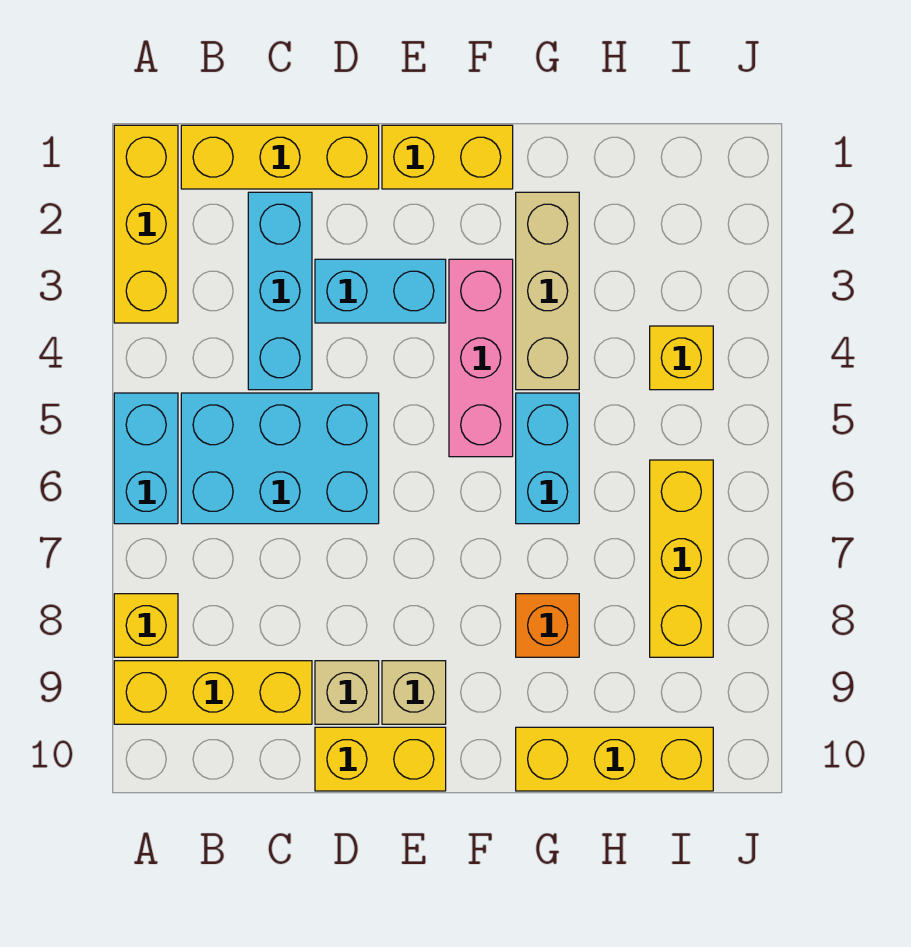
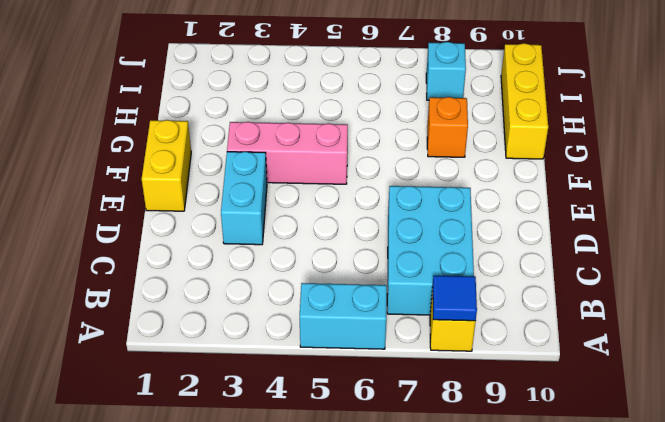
blue tile A8 level 2 -> none
cyan brick B7:D8 level 1 -> cyan brick B5:D6 level 1
cyan brick I8 level 1 -> yellow brick I6:I8 level 1
none -> yellow brick A1:A3 level 1
none -> yellow brick A9:C9 level 1
none -> yellow brick B1:D1 level 1

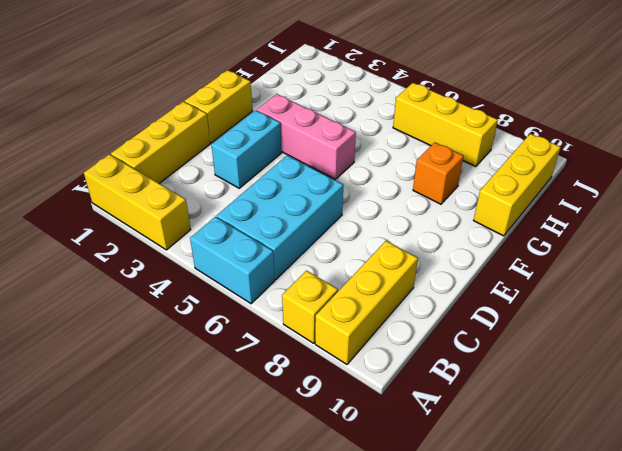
none -> cyan brick C2:C4 level 1
none -> tan brick D9 level 1
none -> yellow brick D10:E10 level 1

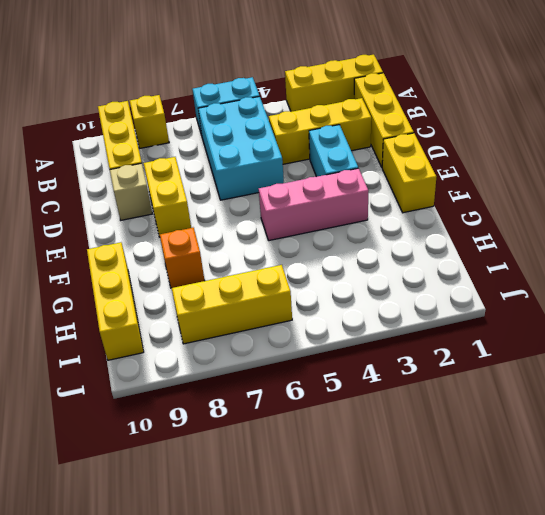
yellow brick C2:C4 level 1 -> cyan brick C2:C4 level 1
yellow brick D8:E8 level 1 -> yellow brick D10:E10 level 1
none -> tan brick E9 level 1
none -> tan brick G2:G4 level 1
none -> cyan brick G5:G6 level 1

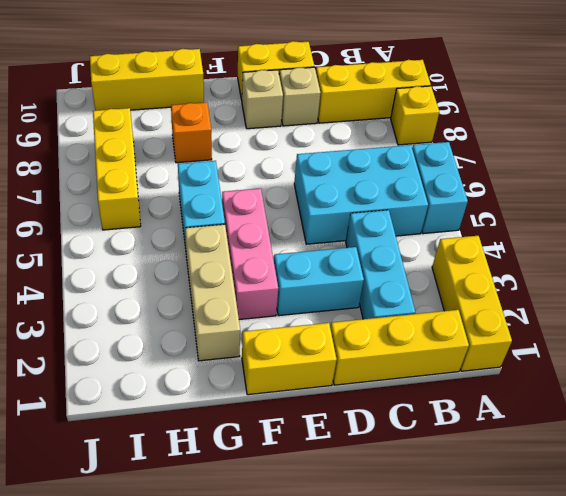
none -> yellow brick I4 level 1

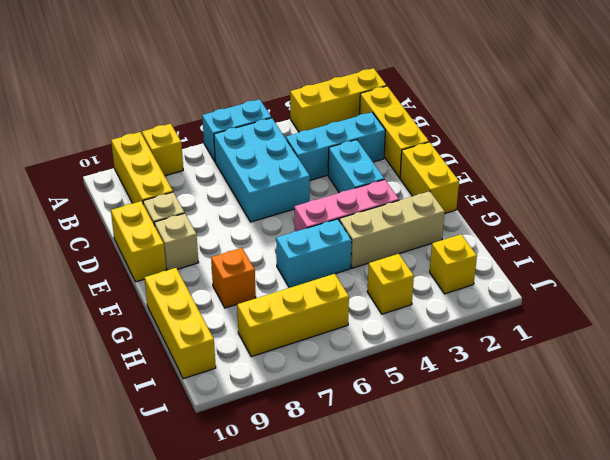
yellow brick I2 level 1 -> none

